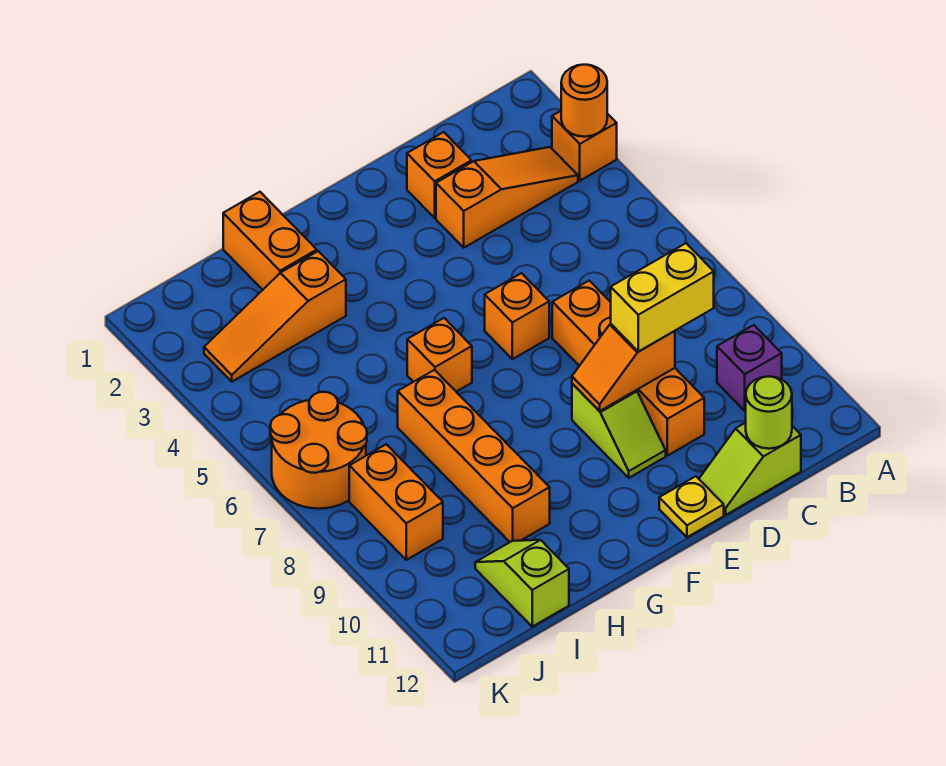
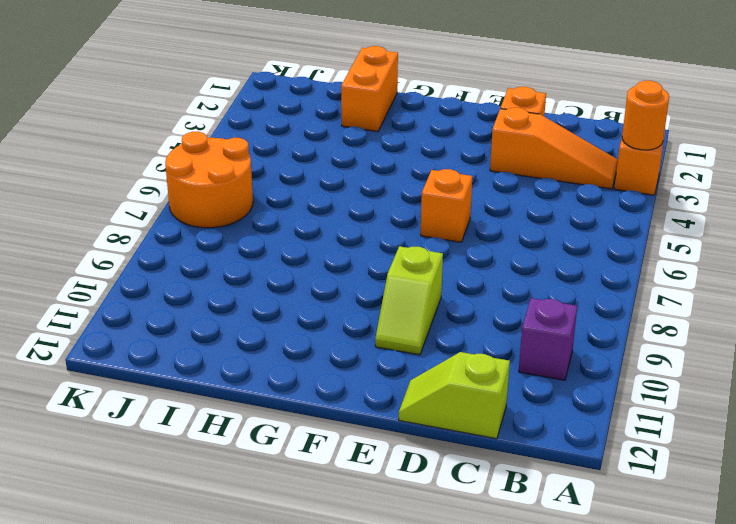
none -> orange brick D7:D10 level 1
none -> yellow plate E12 level 1
none -> orange brick G6 level 1

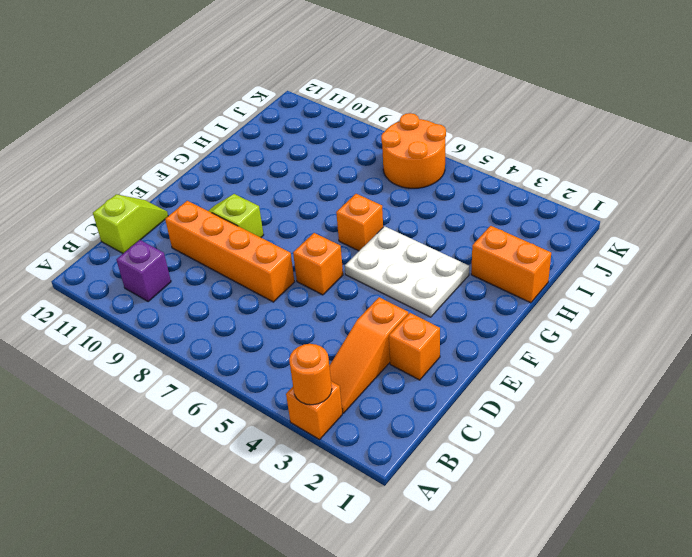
white plate F3:G5 level 1 -> none
none -> yellow plate E12 level 1
none -> orange slope H3:J3 level 1 top H
none -> orange brick H7:H10 level 1

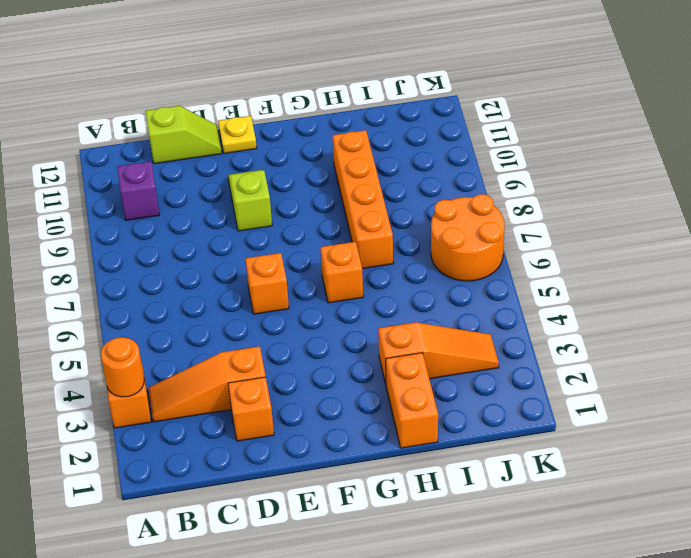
none -> orange brick D7:D10 level 1
none -> lime slope I11:I12 level 1 top 12
none -> orange brick J8:J9 level 1

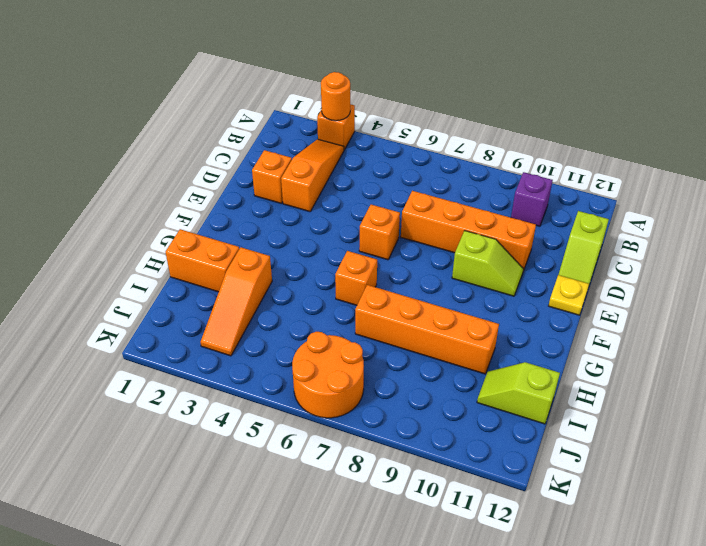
none -> orange brick J8:J9 level 1
none -> lime round brick C12 level 2
none -> orange slope D9:E9 level 2 top D

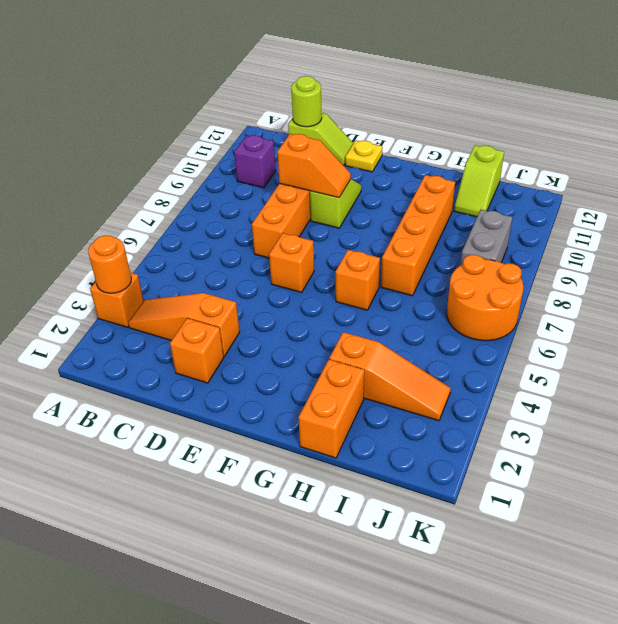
grey brick J8:J9 level 1 -> orange brick J8:J9 level 1
none -> yellow brick C9:D9 level 3

